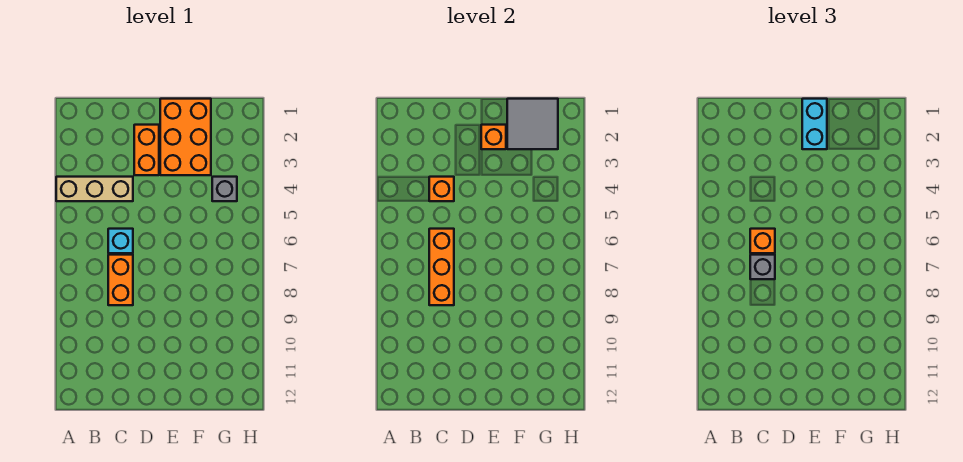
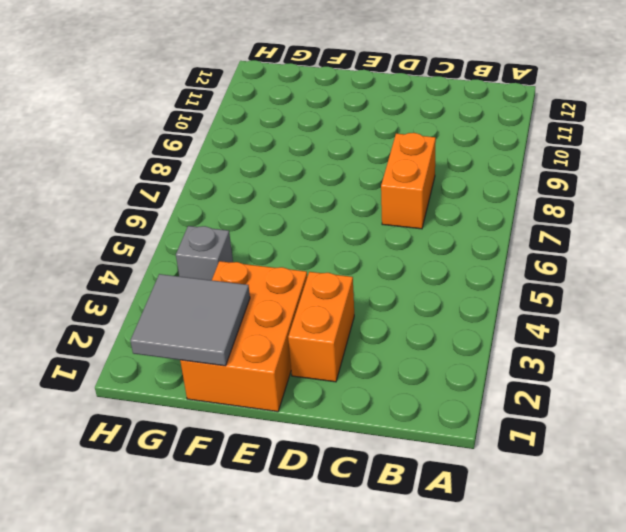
none -> tan brick A4:C4 level 1
none -> cyan brick C6 level 1
none -> orange brick C4 level 2

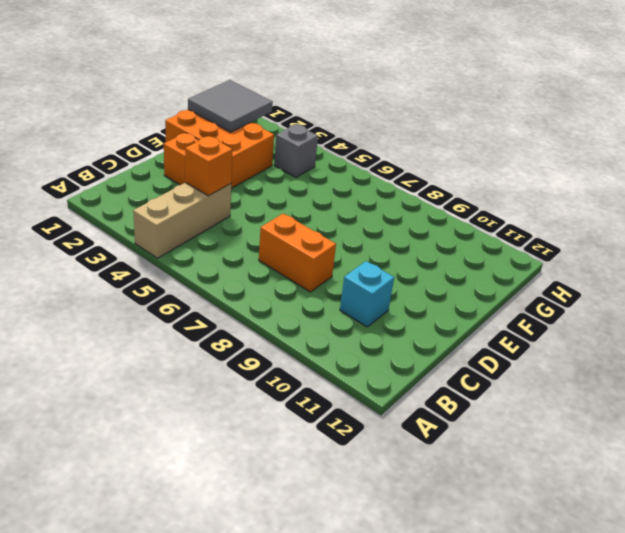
cyan brick C10 level 1 -> cyan brick C6 level 1
none -> orange brick C6:C8 level 2
none -> orange brick E2 level 2
none -> orange brick C6 level 3

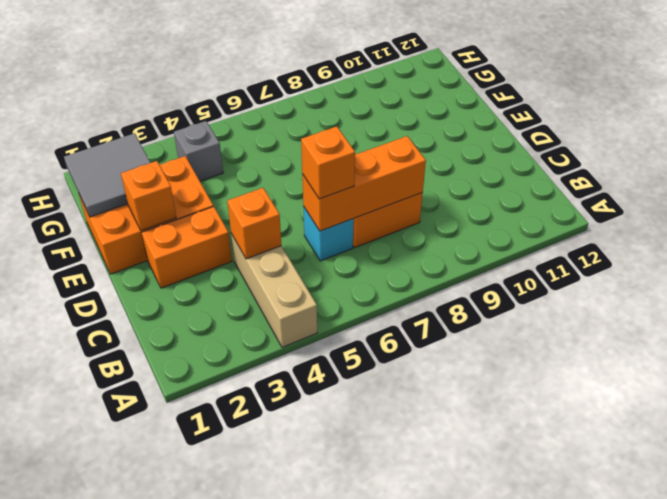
none -> grey brick C7 level 3
none -> cyan brick E1:E2 level 3

